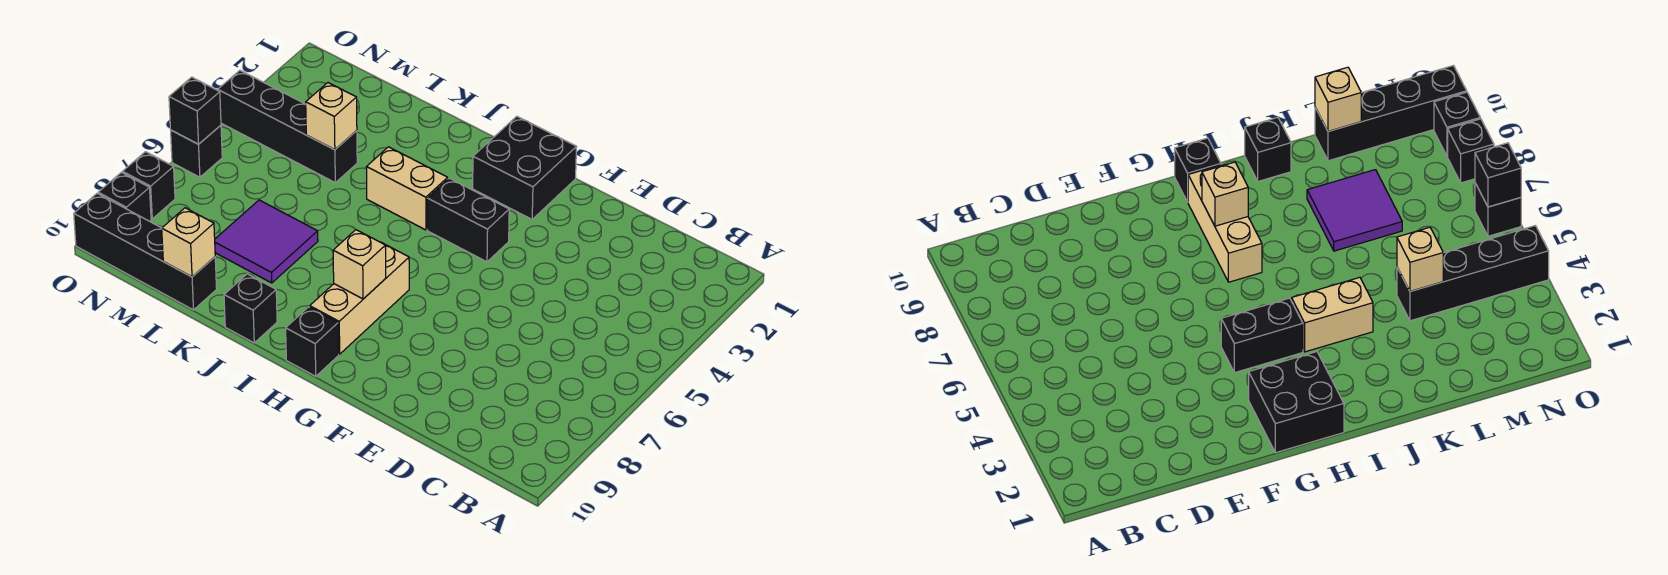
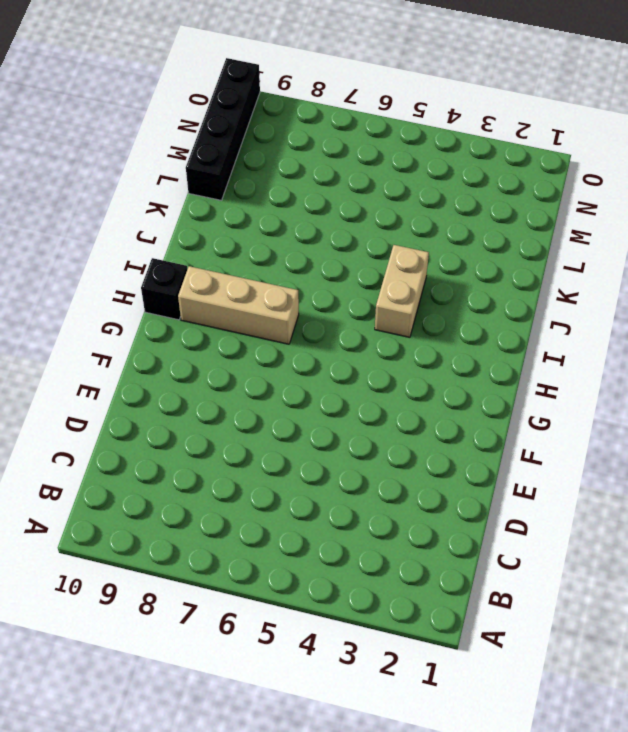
none -> black brick G1:H2 level 1
none -> black brick G4:H4 level 1
none -> black brick J10 level 1

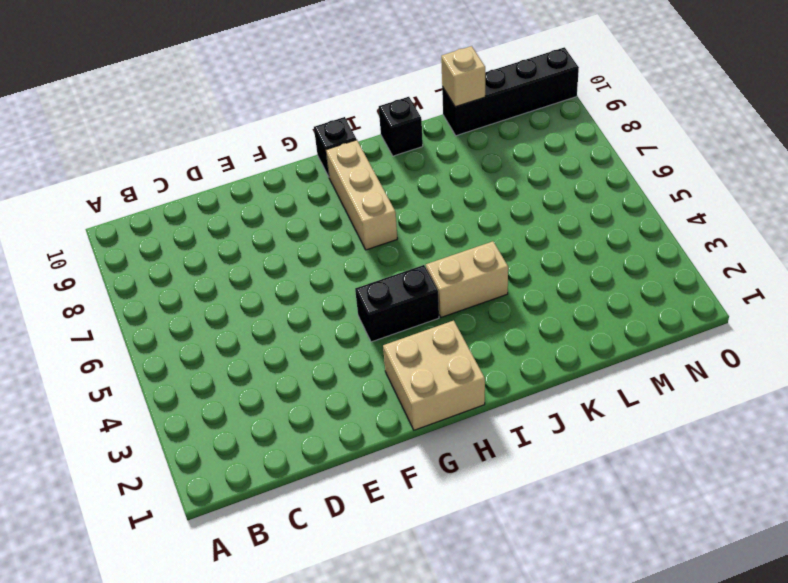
tan brick G1:H2 level 1 -> black brick G1:H2 level 1
none -> purple tile K7:L8 level 1
none -> black brick L4:O4 level 1
none -> black brick O6 level 1

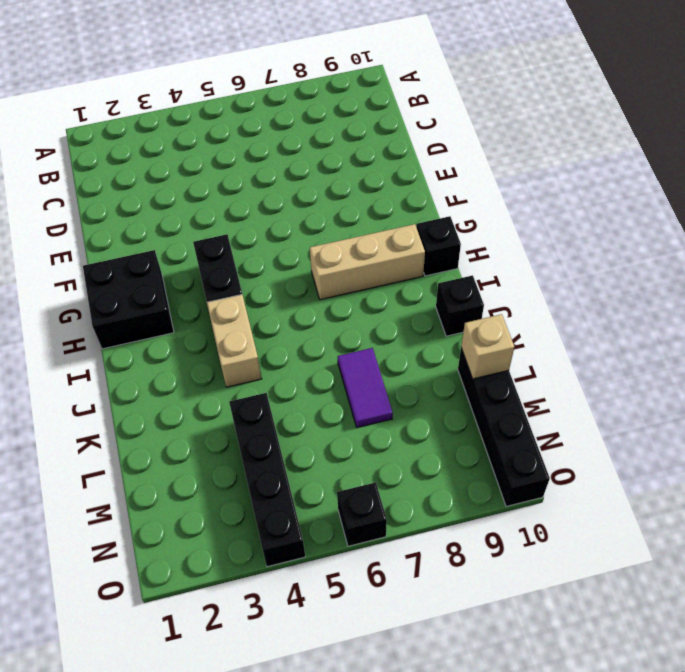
purple tile K7:L7 level 1 -> purple tile K7:L8 level 1
none -> black brick O8 level 1
none -> black brick O9 level 1
none -> tan brick H8 level 2

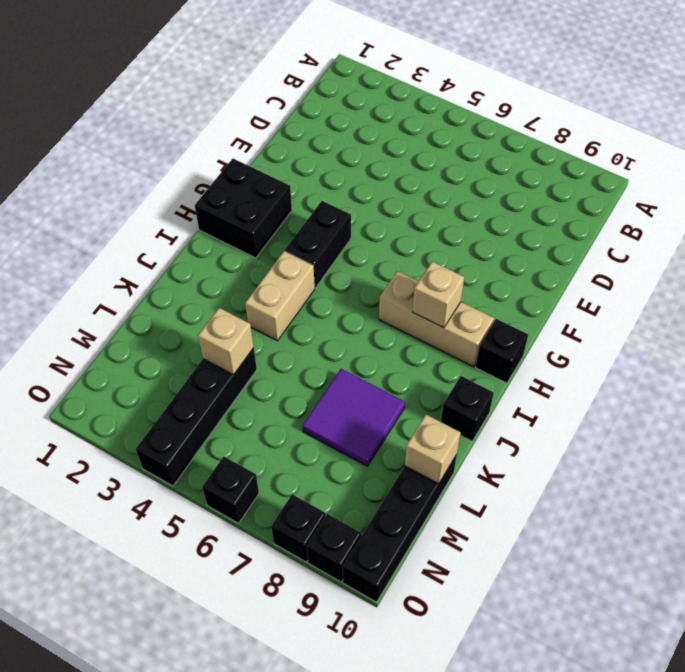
none -> black brick O6 level 2

